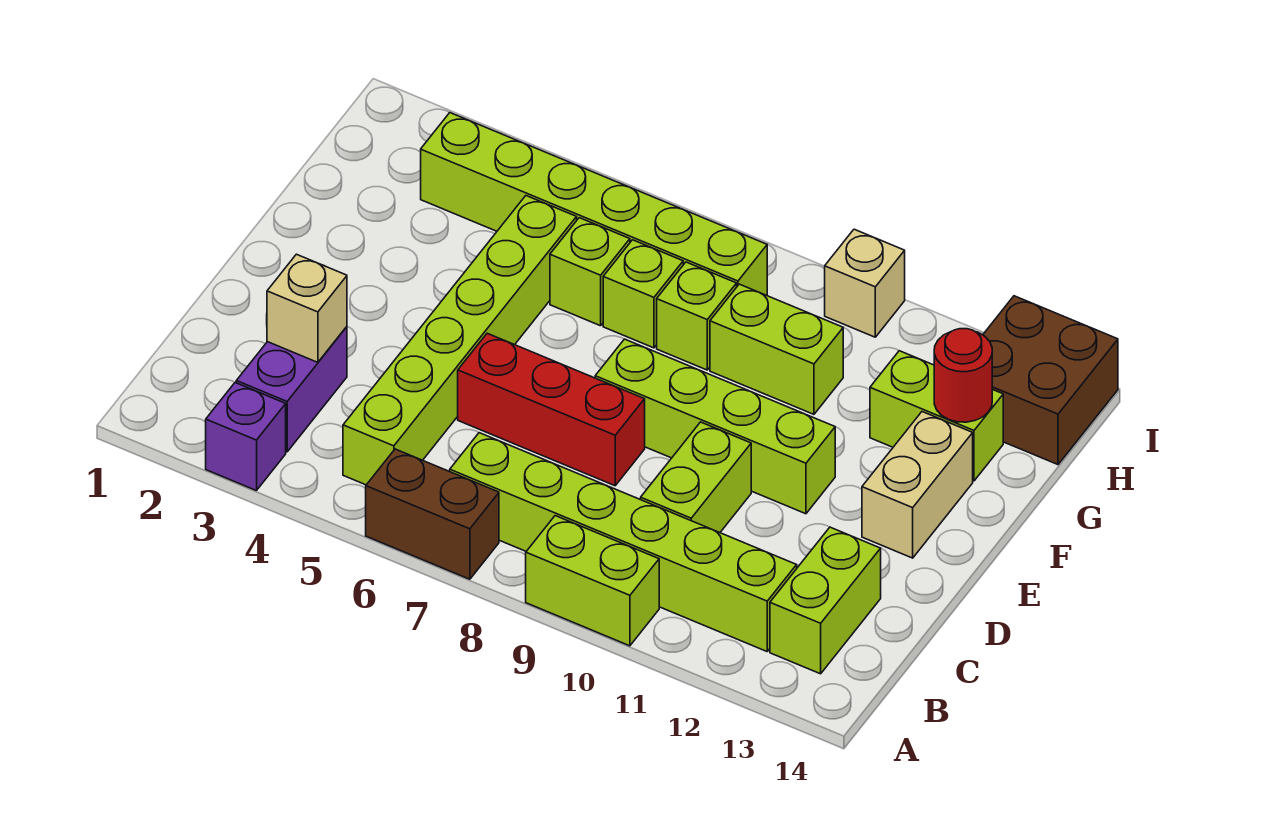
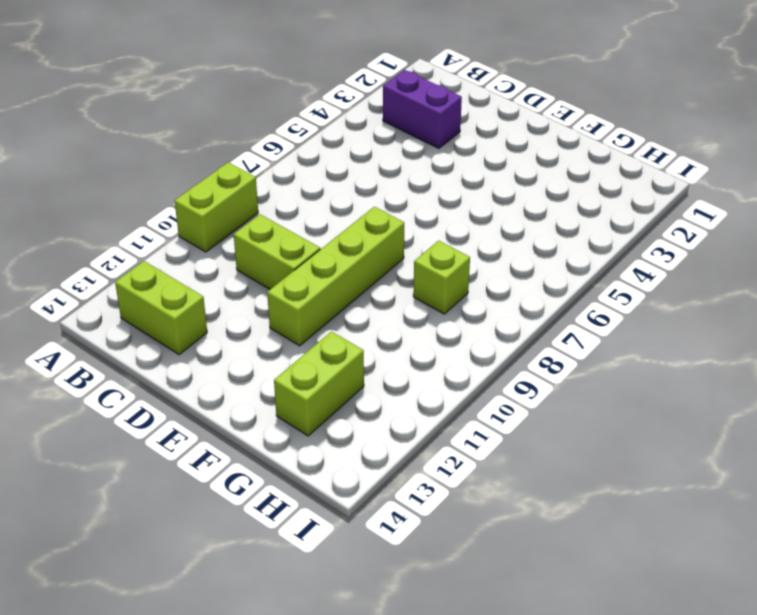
none -> purple brick A3 level 1
none -> brown brick A6:A7 level 1
none -> lime brick B5:G5 level 1

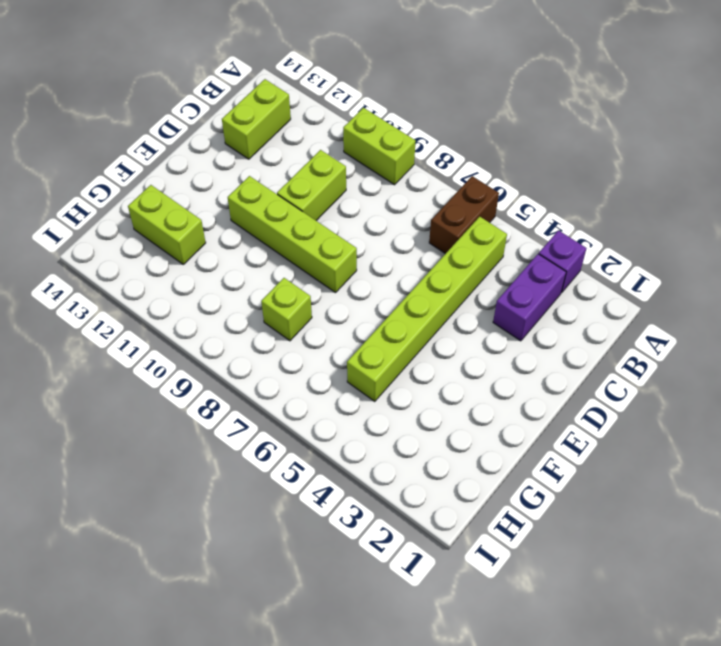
brown brick A6:B6 level 1 -> brown brick A6:A7 level 1
none -> lime brick B7:B12 level 1
none -> red brick D6:D8 level 1
none -> tan brick E13:F13 level 1

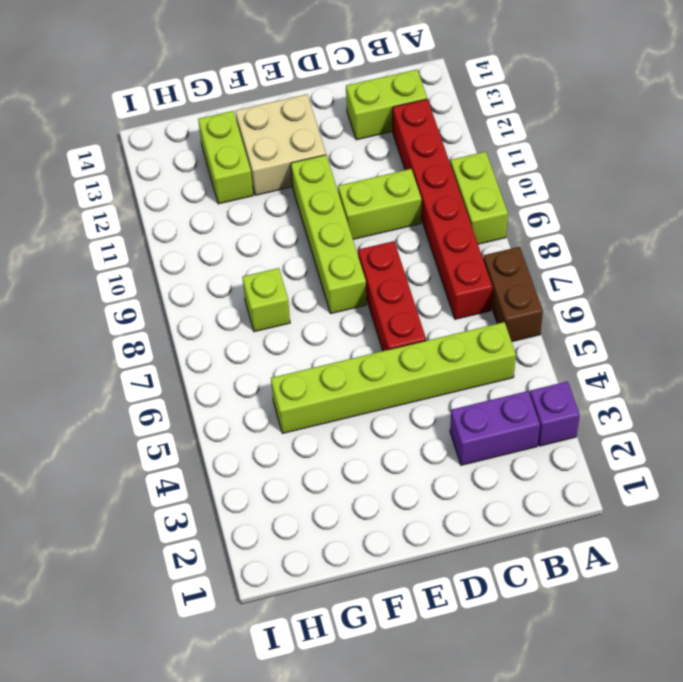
red brick B7:B12 level 1 -> lime brick B7:B12 level 1
tan brick E12:F13 level 1 -> tan brick E13:F13 level 1
none -> lime brick G6 level 1
none -> lime brick G7 level 1
none -> lime brick G9:G10 level 1

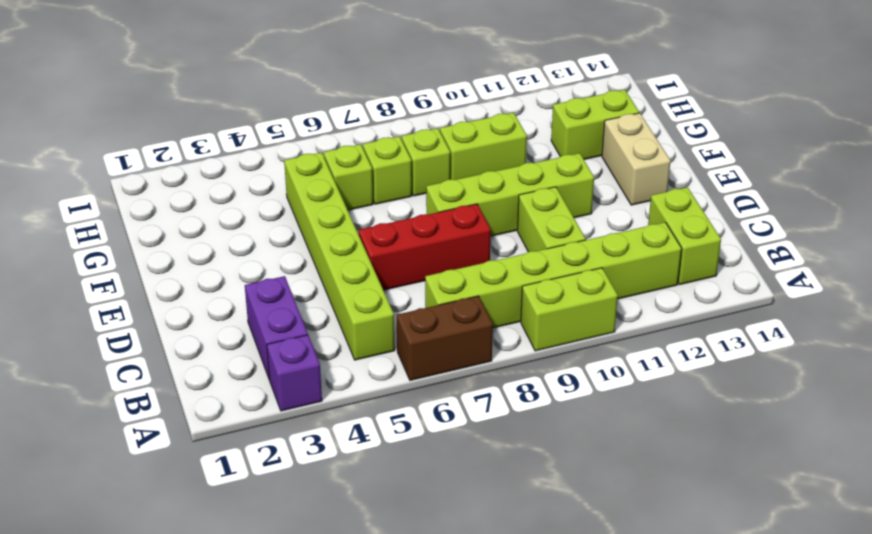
none -> lime brick H3:H8 level 1
none -> brown brick H13:I14 level 1
none -> tan brick I10 level 1

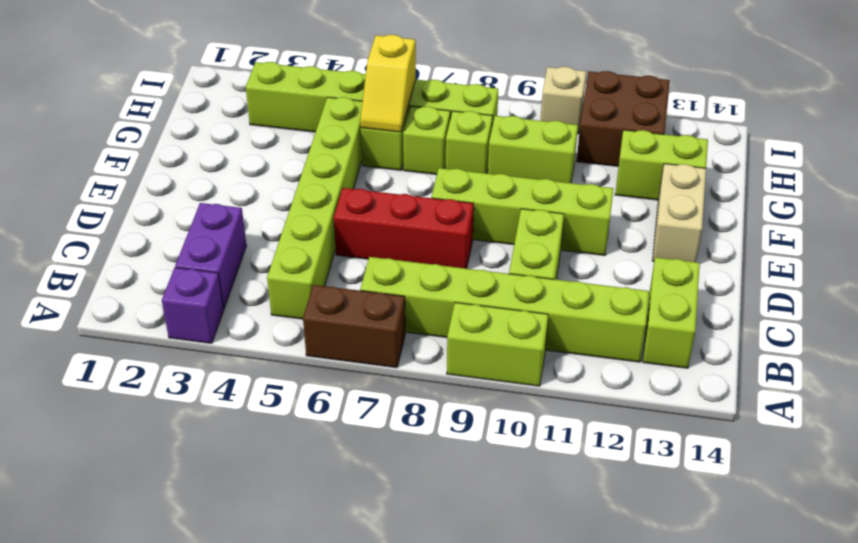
yellow slope G6:H6 level 2 top H -> none
brown brick H11:I12 level 1 -> brown brick H13:I14 level 1
none -> tan brick C3 level 2
none -> red round brick G13 level 2

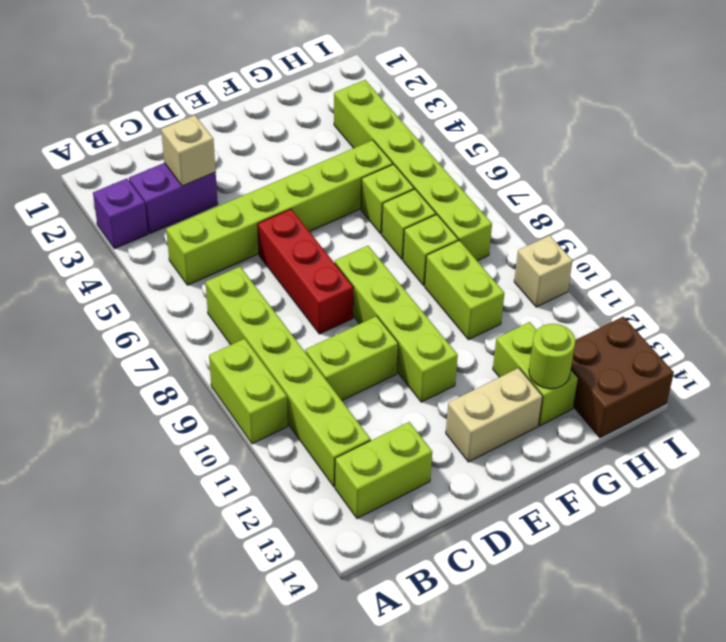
lime round brick G13 level 2 -> red round brick G13 level 2
none -> brown brick A6:A7 level 1

